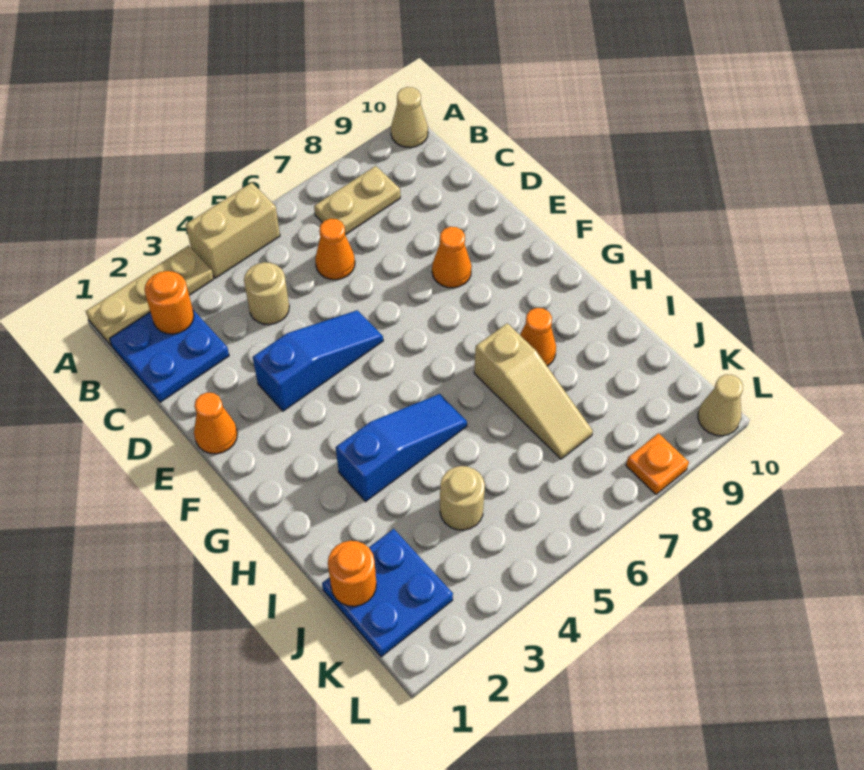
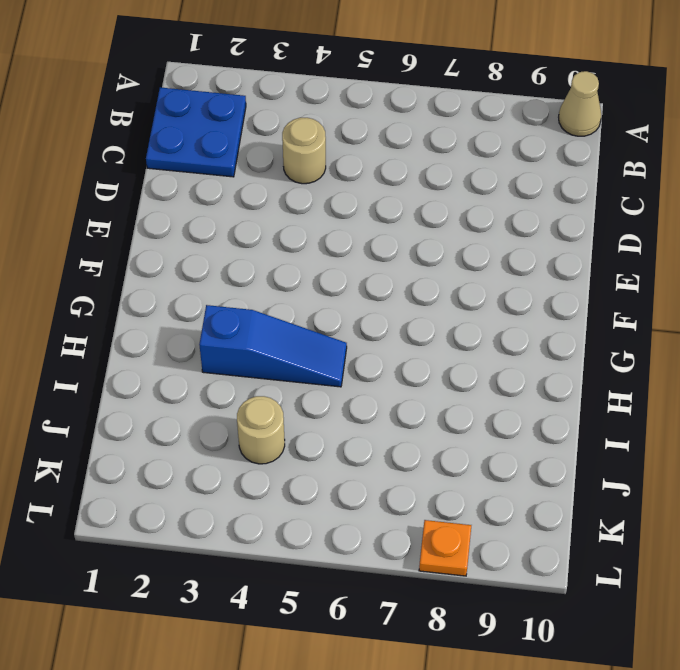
none -> tan plate A1:A3 level 1
none -> tan brick A4:A5 level 1
none -> tan plate B7:B8 level 1

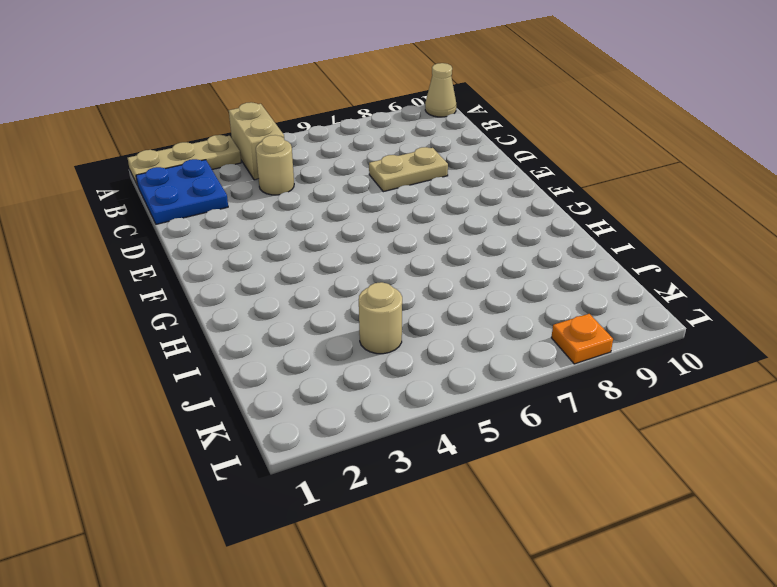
tan brick A4:B4 level 1 -> tan brick A4:A5 level 1
tan plate D7:D8 level 1 -> tan plate B7:B8 level 1
none -> orange cone C6 level 1
none -> orange cone E1 level 1
none -> blue slope E3:E5 level 1 top 3

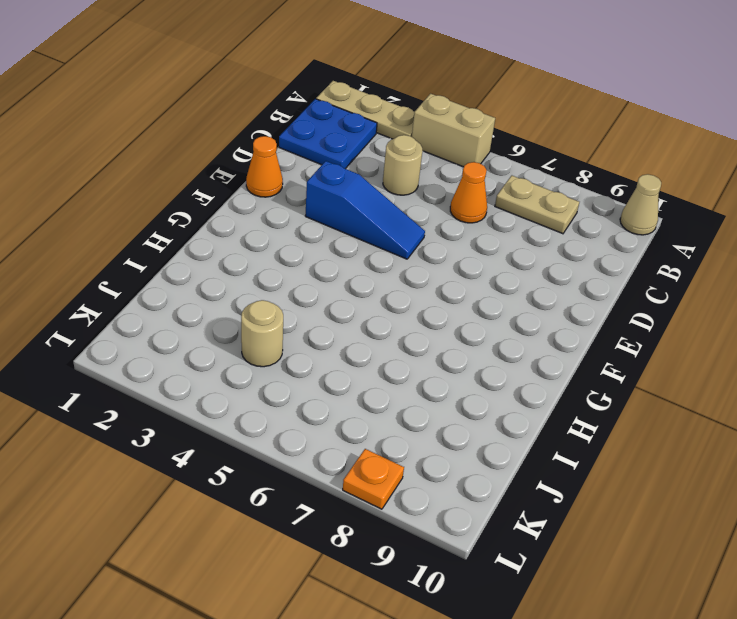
none -> orange cone E8 level 1
none -> blue slope H3:H5 level 1 top 3
none -> tan slope H7:J7 level 1 top H

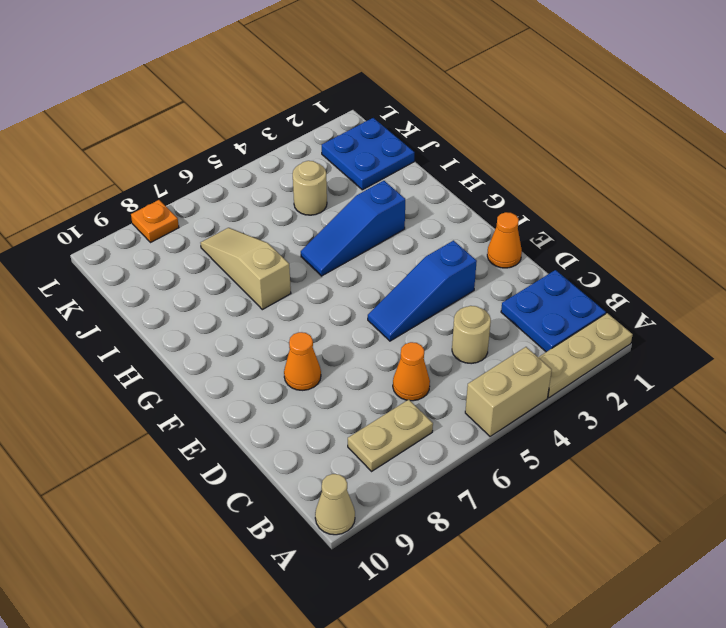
none -> orange cone H8 level 1
none -> tan cone L10 level 1
none -> orange round brick B2 level 2

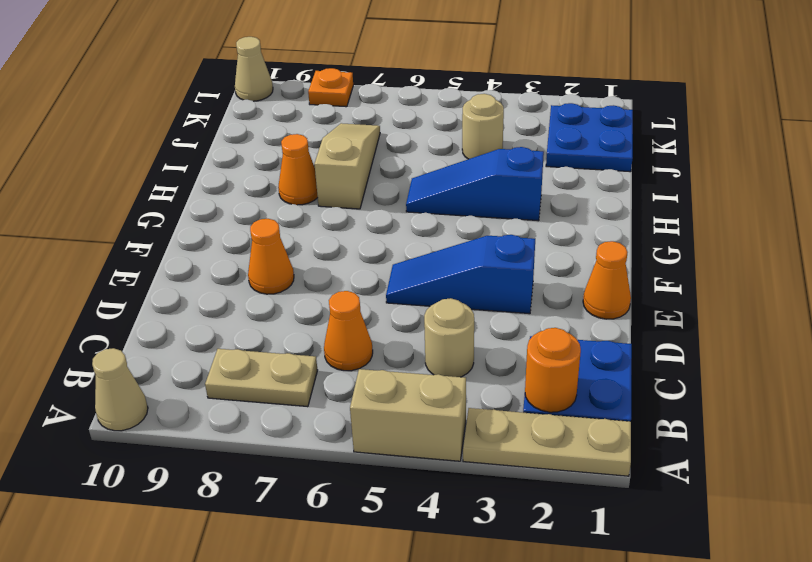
none -> orange round brick J1 level 2

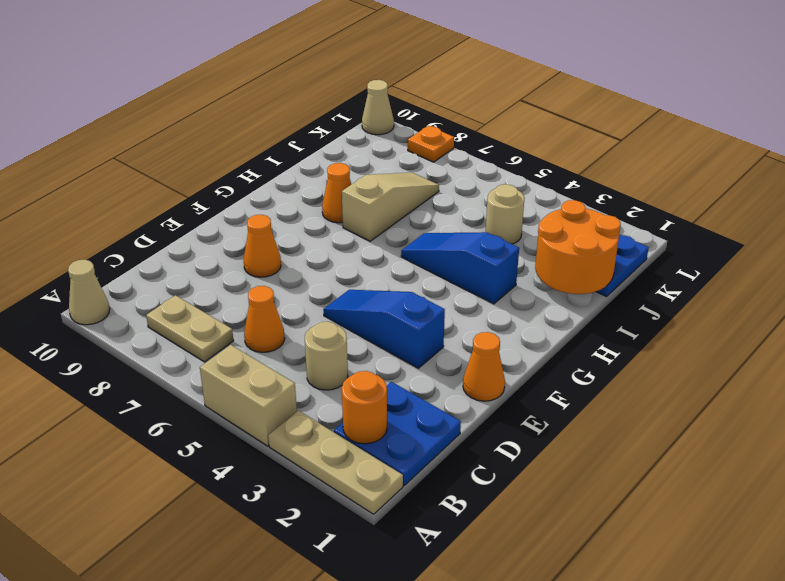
orange round brick I1:J2 level 2 -> orange round brick J1 level 2

